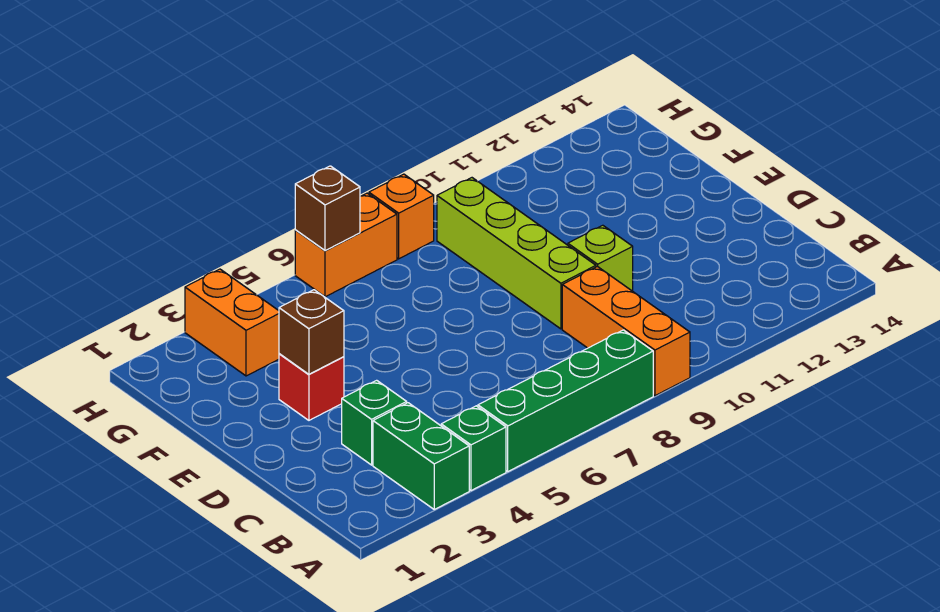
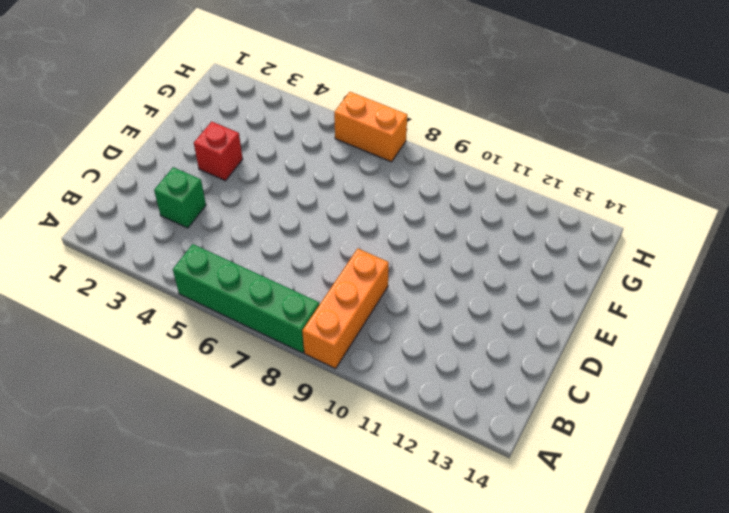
none -> green brick A3:B3 level 1
none -> green brick A4 level 1
none -> lime brick D9:G9 level 1

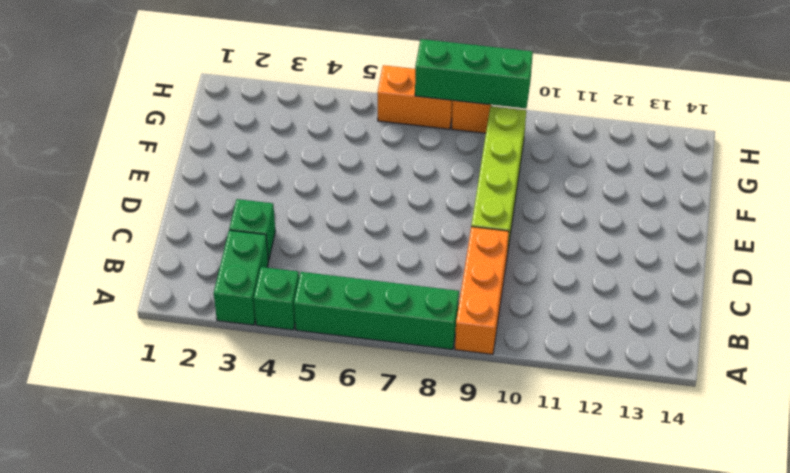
green brick H7:H9 level 2 -> none
none -> lime brick D10 level 1
none -> red brick E3 level 1
none -> orange brick G3:H3 level 1

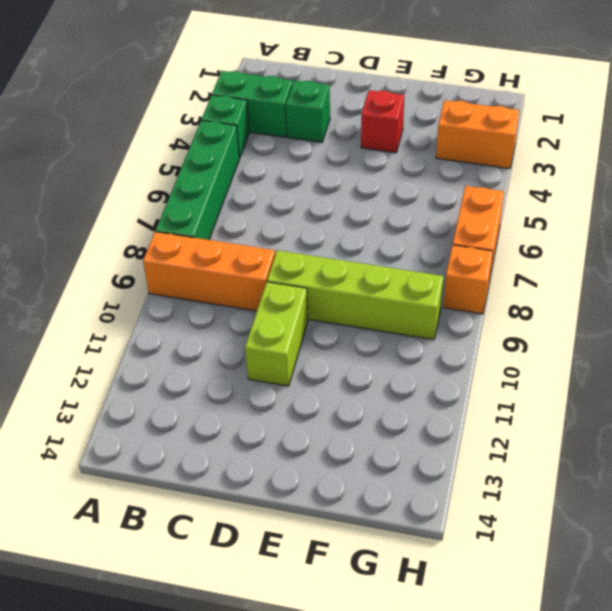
lime brick D10:D11 level 1 -> lime brick D10 level 1
none -> brown brick E3 level 2
none -> brown brick H6 level 2

